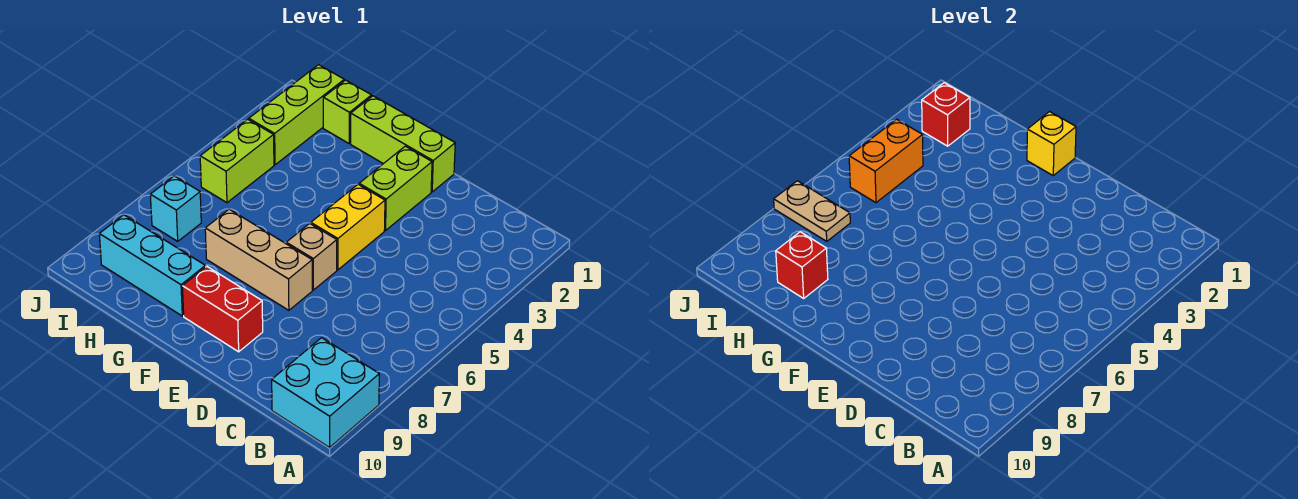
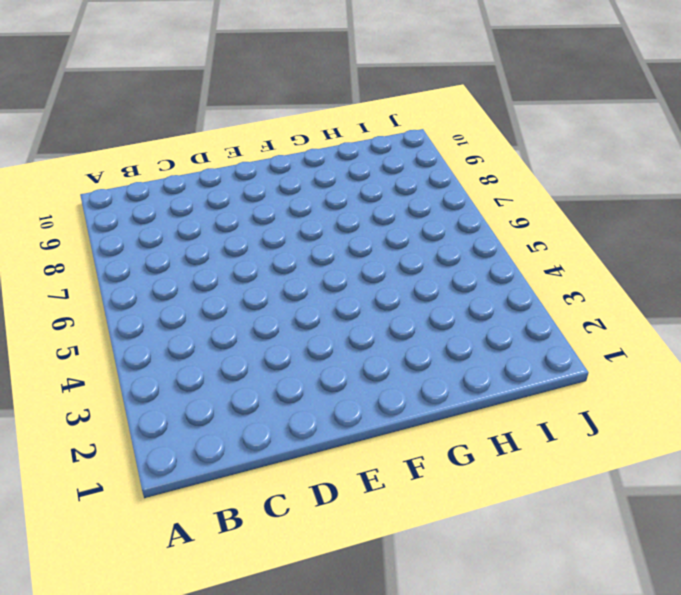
none -> cyan brick A9:B10 level 1
none -> lime brick E1:G1 level 1
none -> lime brick E2:E3 level 1

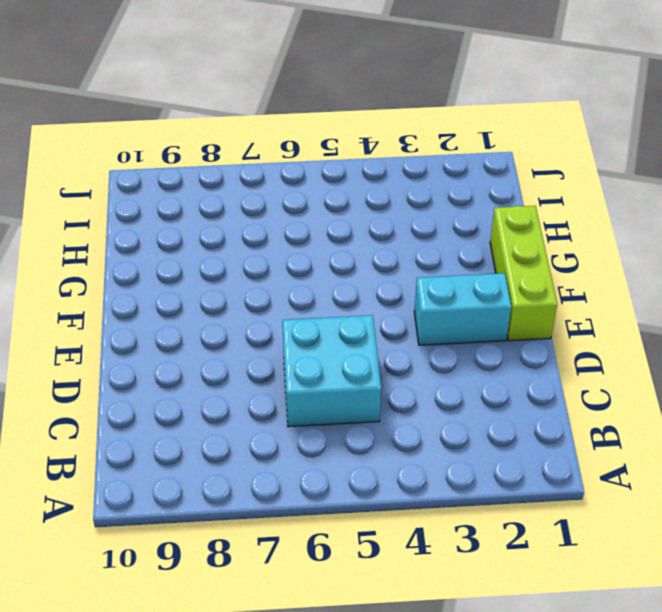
cyan brick C5:D6 level 1 -> cyan brick A9:B10 level 1
cyan brick E2:E3 level 1 -> lime brick E2:E3 level 1
none -> yellow brick E4:E5 level 1
none -> tan brick E6 level 1
none -> tan brick E7:G7 level 1

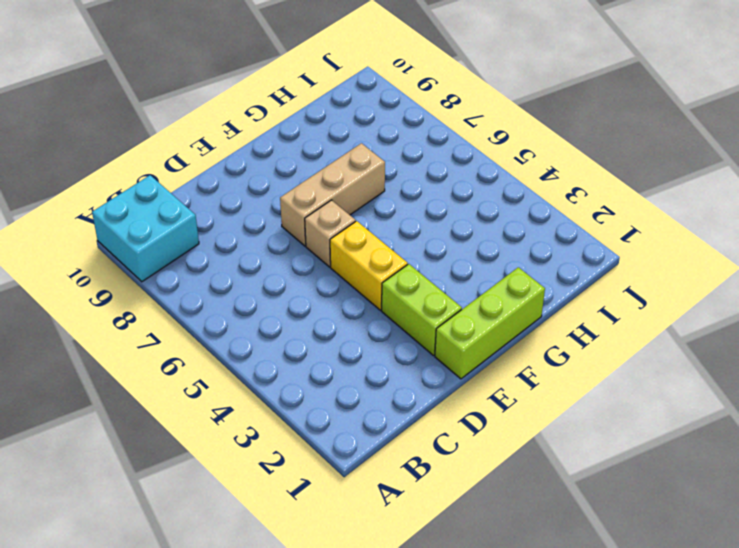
none -> red brick E9:F9 level 1
none -> cyan brick G9:I9 level 1
none -> lime brick H1 level 1

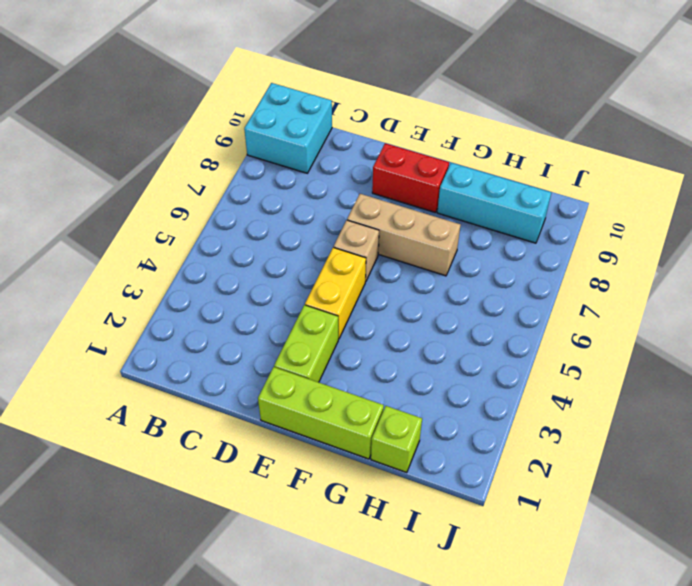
none -> lime brick I1:I3 level 1
none -> lime brick I4:I5 level 1
none -> cyan brick I7 level 1

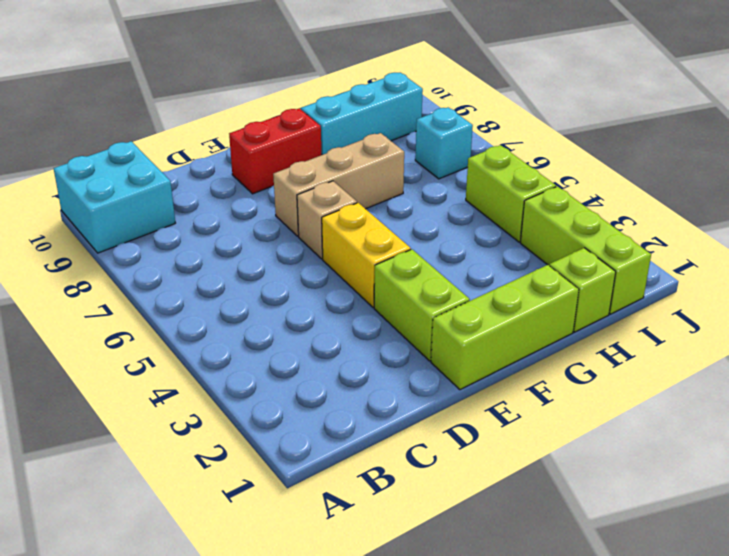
none -> yellow brick F1 level 2
none -> red brick H9 level 2
none -> red brick I2 level 2

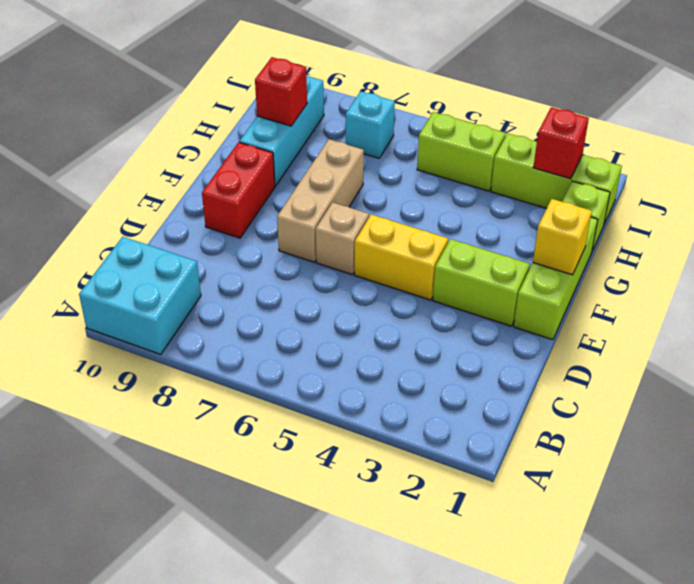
none -> orange brick I4:I5 level 2
none -> tan plate I7:J7 level 2

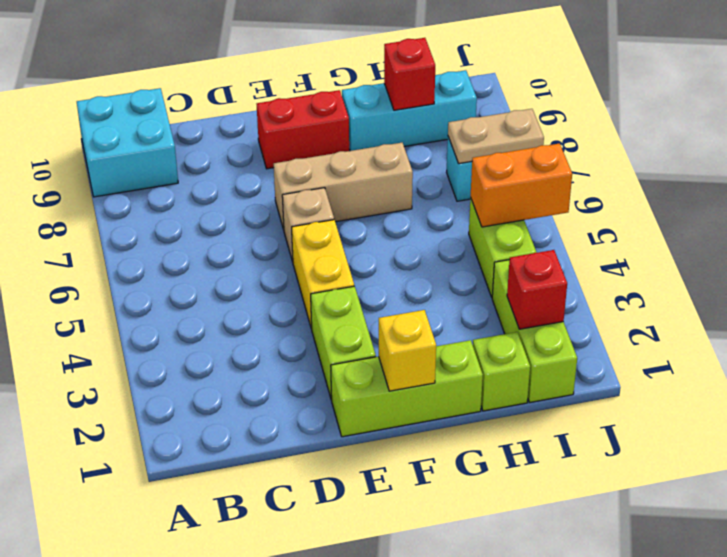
orange brick I5:J5 level 2 -> orange brick I4:I5 level 2

